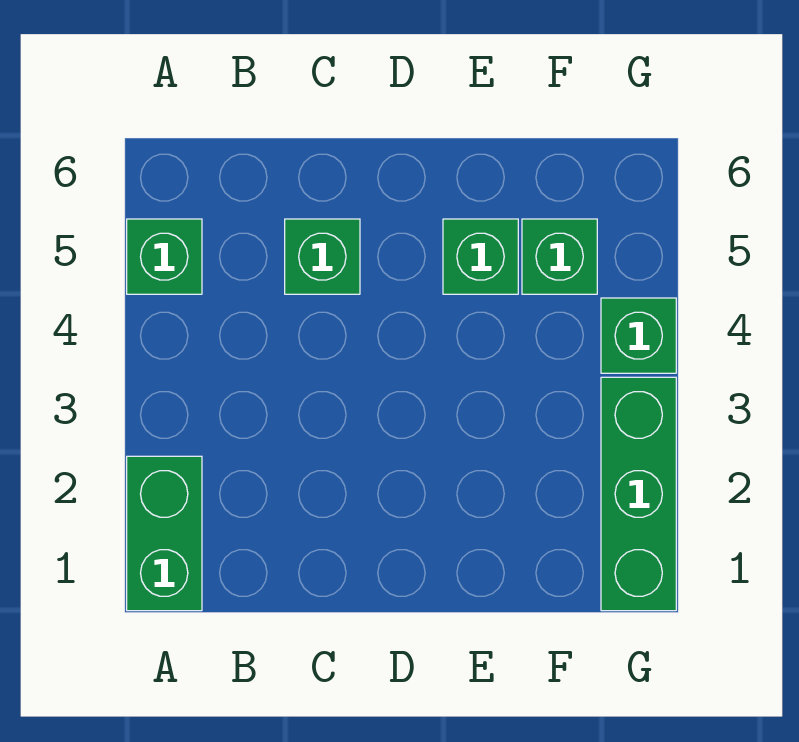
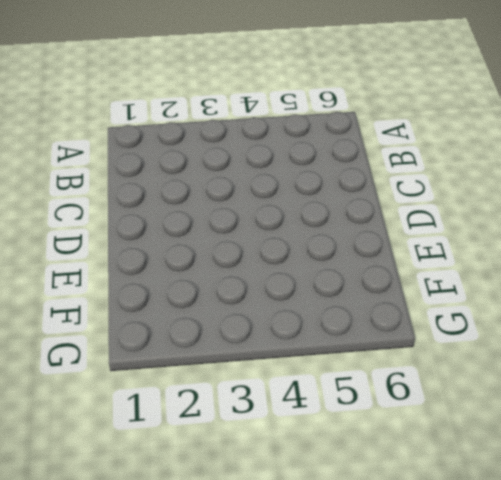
none -> green brick A1:A2 level 1
none -> green brick A5 level 1

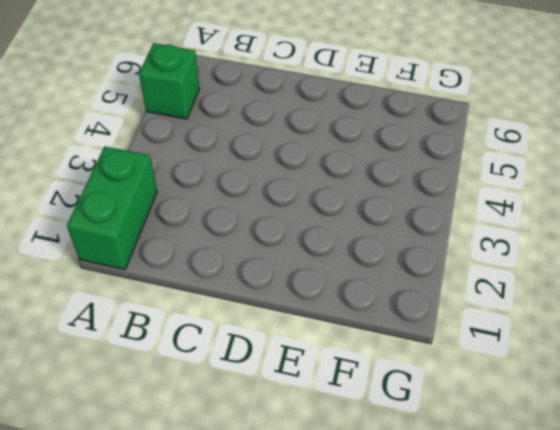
none -> green brick C5 level 1
none -> green brick E5 level 1

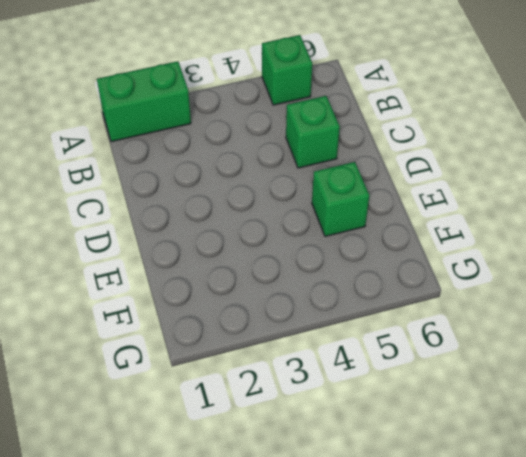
none -> green brick F5 level 1
none -> green brick G1:G3 level 1

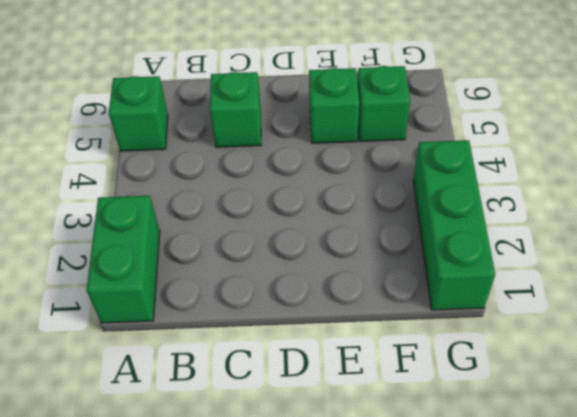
none -> green brick G4 level 1

